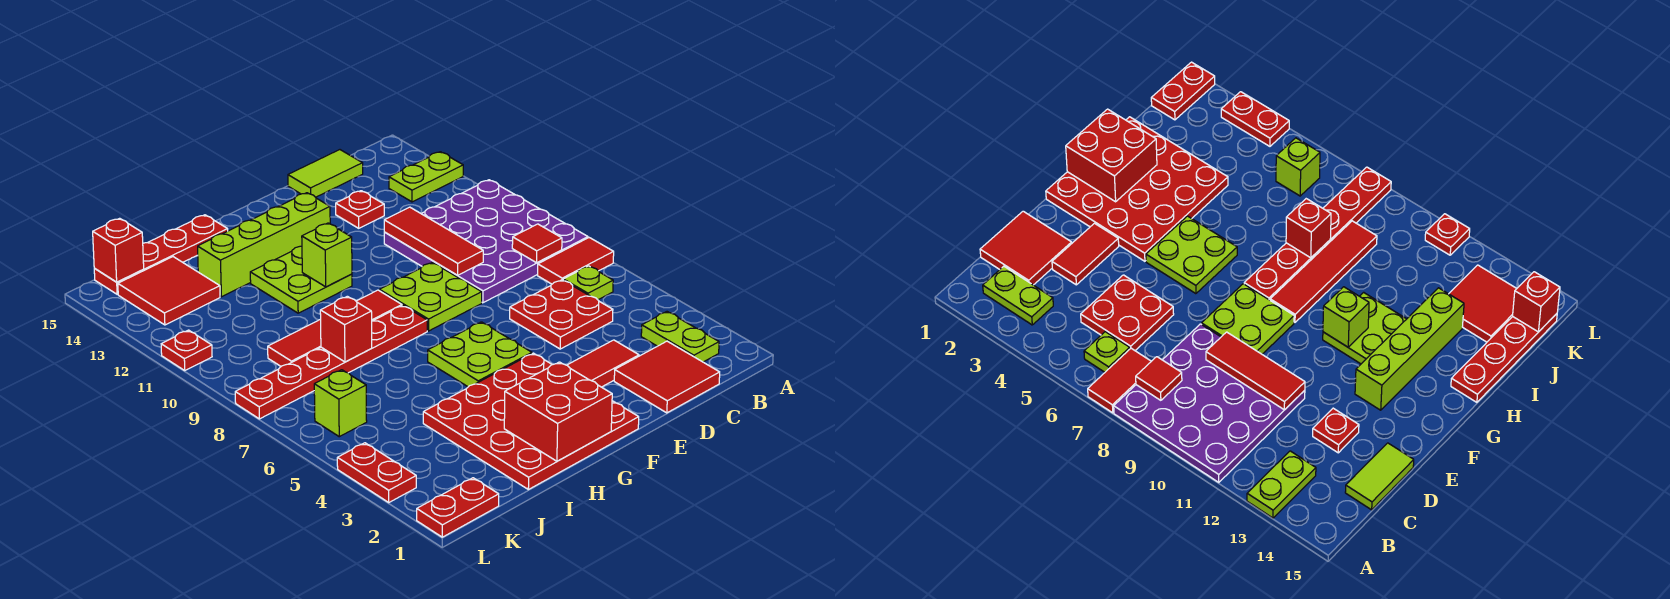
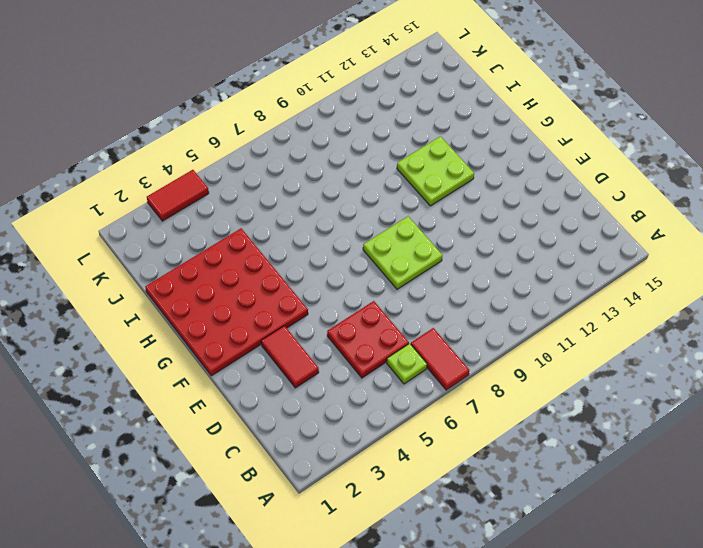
red tile L3:L4 level 1 -> red plate L3:L4 level 1
none -> purple plate A8:D11 level 1
none -> lime plate A13:B13 level 1
none -> lime plate B2:B3 level 1

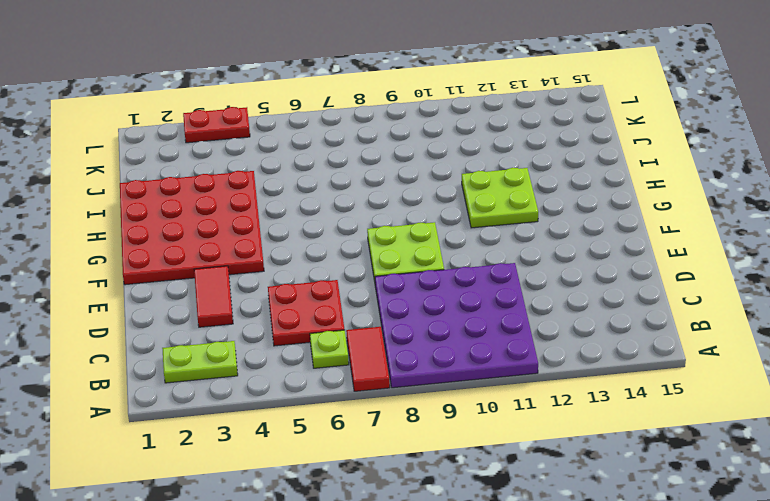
none -> lime plate A13:B13 level 1
none -> red tile C1:D2 level 1
none -> lime tile C15:D15 level 1

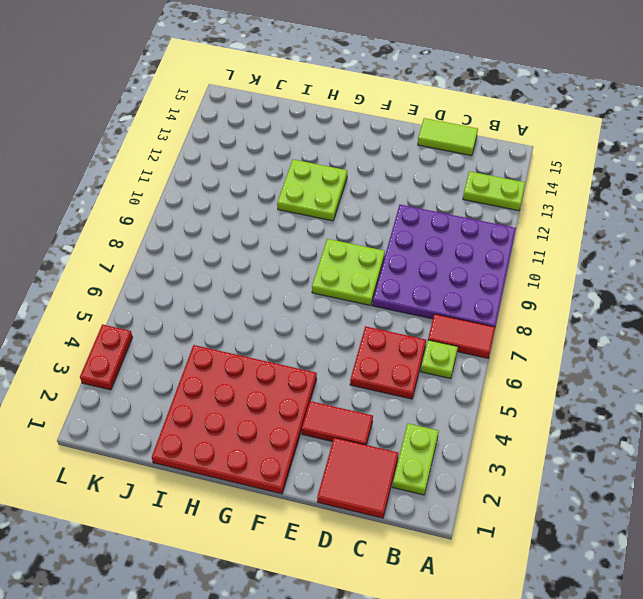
none -> red plate D13 level 1
none -> lime plate F5:G6 level 1
none -> lime brick F13:I13 level 1

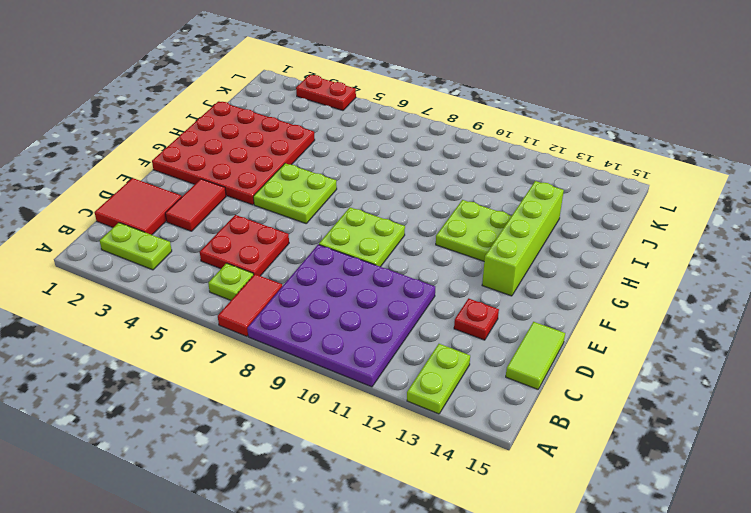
none -> red plate G8:L8 level 1
none -> red tile G9:J9 level 1
none -> red plate H15:K15 level 1

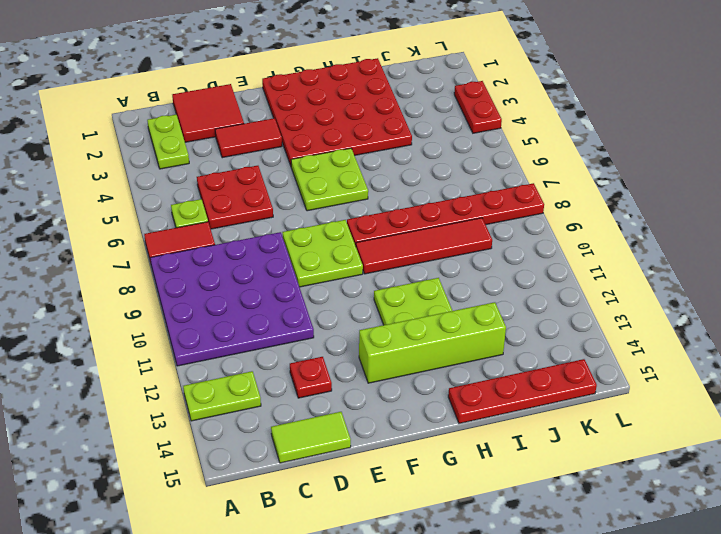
none -> red tile J13:K14 level 1
none -> red plate K1:L1 level 1
none -> lime brick K6 level 1

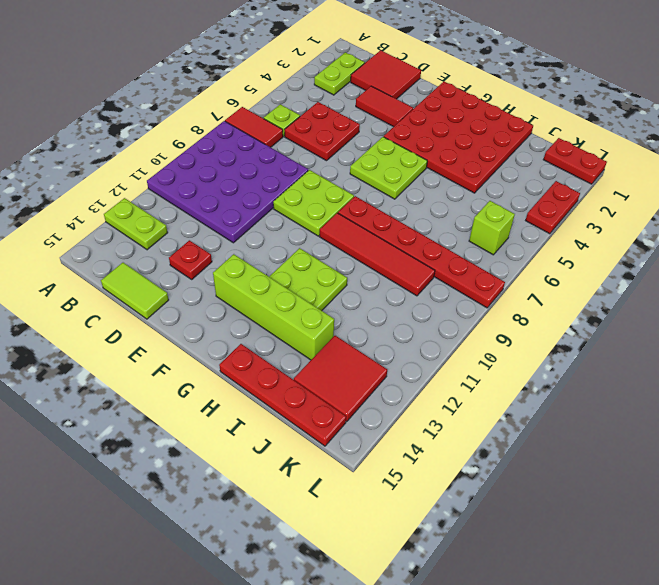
none -> red plate L11 level 1
none -> red tile B8 level 2
none -> red tile D9:D11 level 2

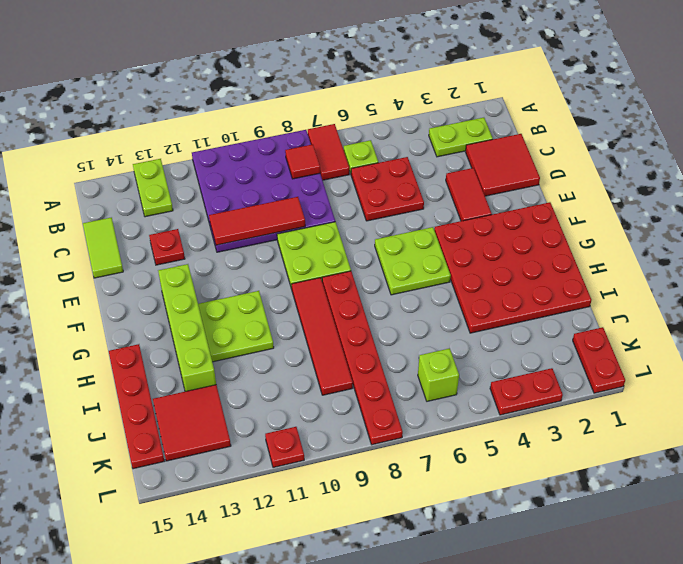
none -> red brick G1:H2 level 2
none -> lime brick G11 level 2
none -> red brick I8 level 2

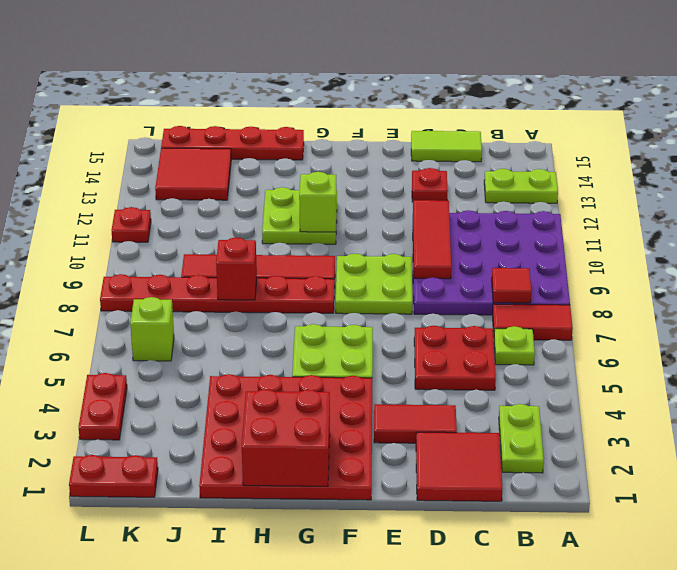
none -> lime brick F13:I13 level 1
none -> red brick K15 level 2

